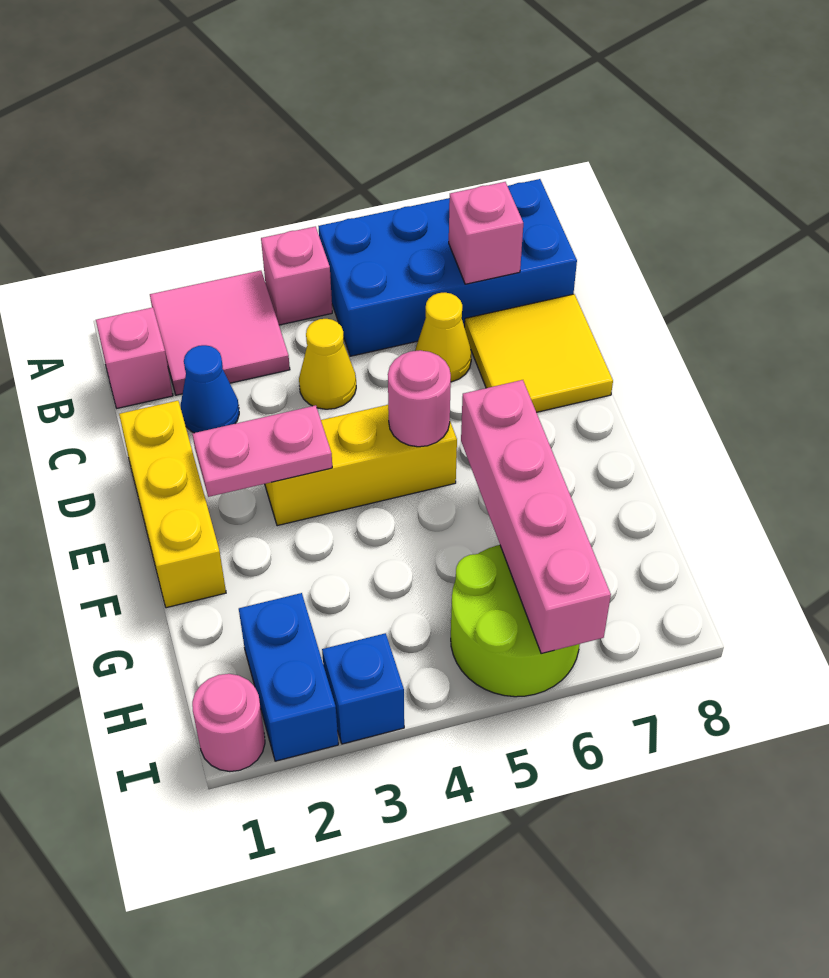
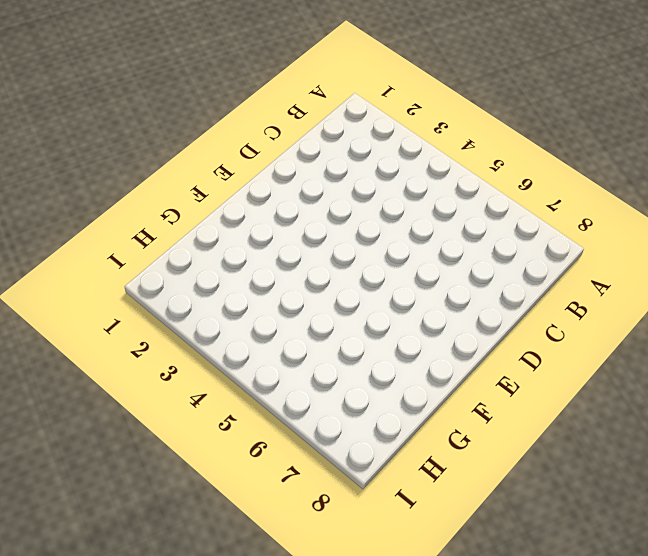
none -> pink tile A2:B3 level 1
none -> pink brick A4 level 1
none -> blue brick A5:B8 level 1

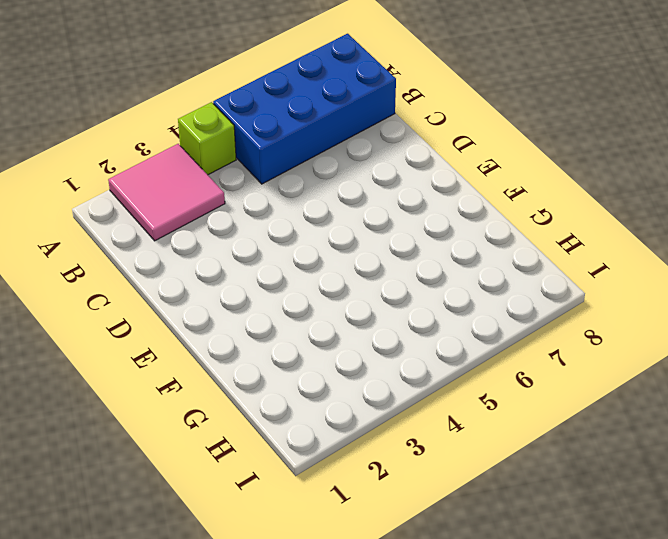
lime brick A4 level 1 -> pink brick A4 level 1
none -> pink brick B1 level 1
none -> blue cone C2 level 1
none -> yellow cone C4 level 1

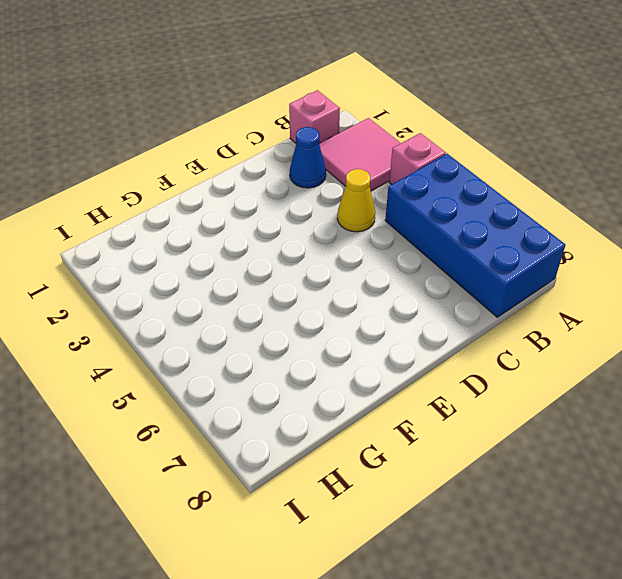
none -> yellow cone C6 level 1
none -> yellow tile C7:D8 level 1
none -> yellow brick D1:F1 level 1

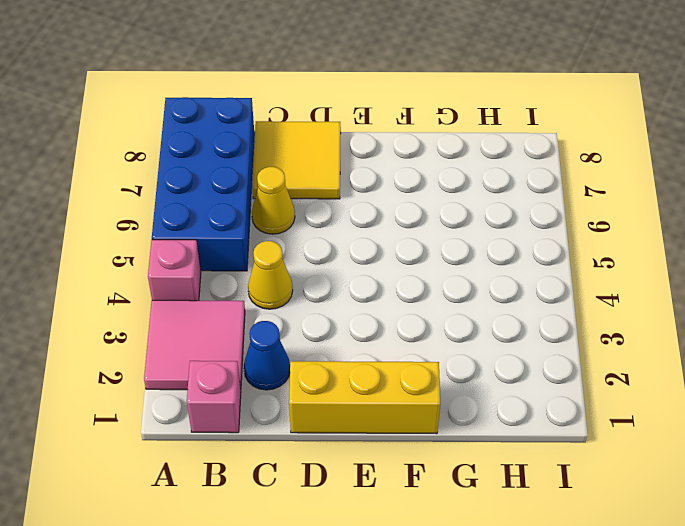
none -> yellow brick E3:E5 level 1
none -> blue brick H2:I2 level 1
none -> lime round brick H5:I6 level 1

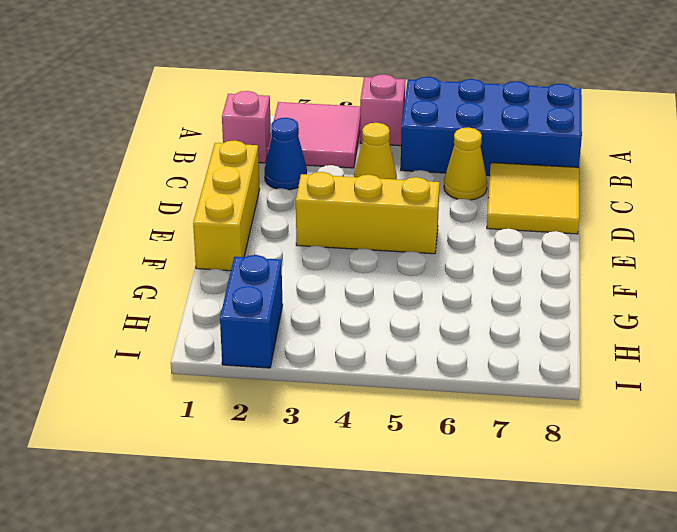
none -> lime round brick H5:I6 level 1
none -> pink round brick I1 level 1
none -> blue brick I3 level 1

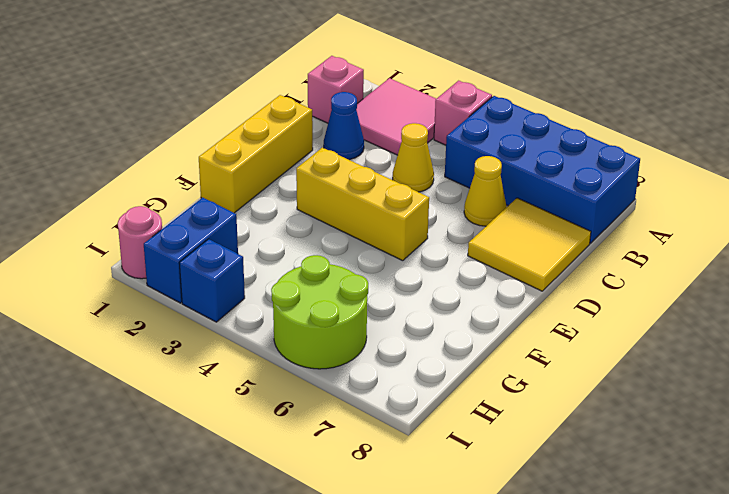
none -> pink brick B7 level 2
none -> pink plate E2:E3 level 2
none -> pink round brick E5 level 2

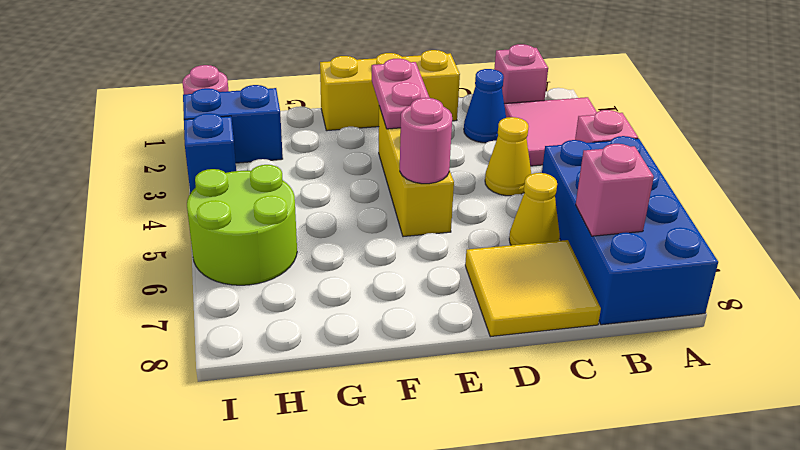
none -> pink brick F6:I6 level 2

